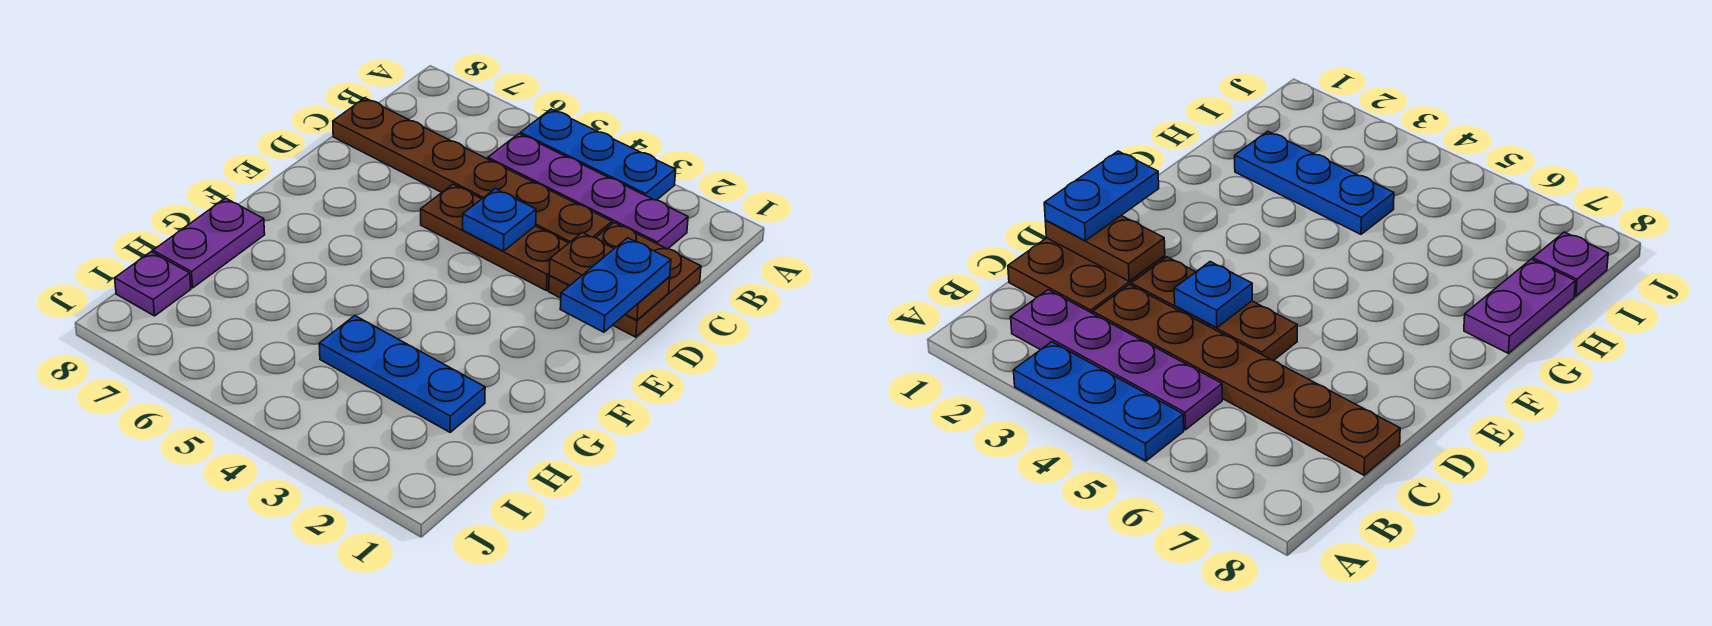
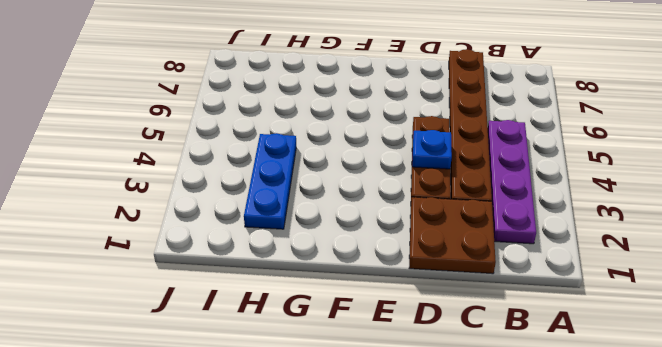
none -> blue plate A3:A5 level 1
none -> purple plate G8:H8 level 1

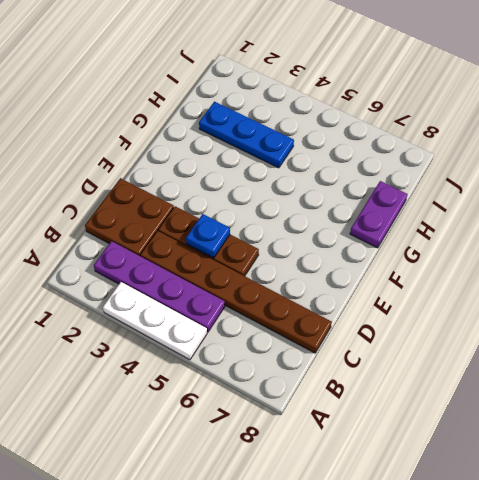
white plate A3:A5 level 1 -> blue plate A3:A5 level 1
none -> purple plate I8 level 1
none -> brown plate D1:D2 level 2

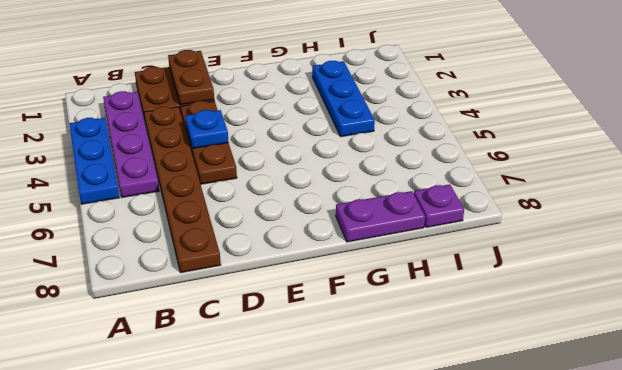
none -> blue plate D1:E1 level 3

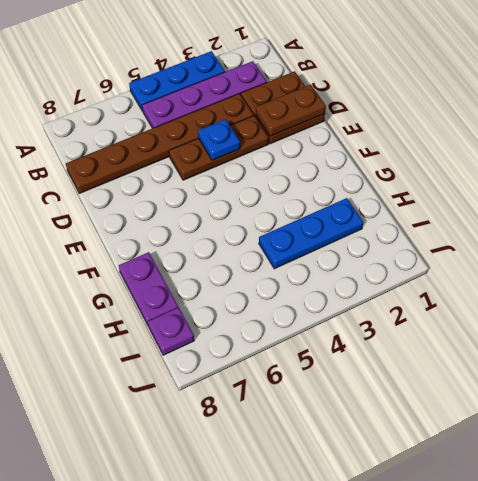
none -> blue plate D1:E1 level 3

